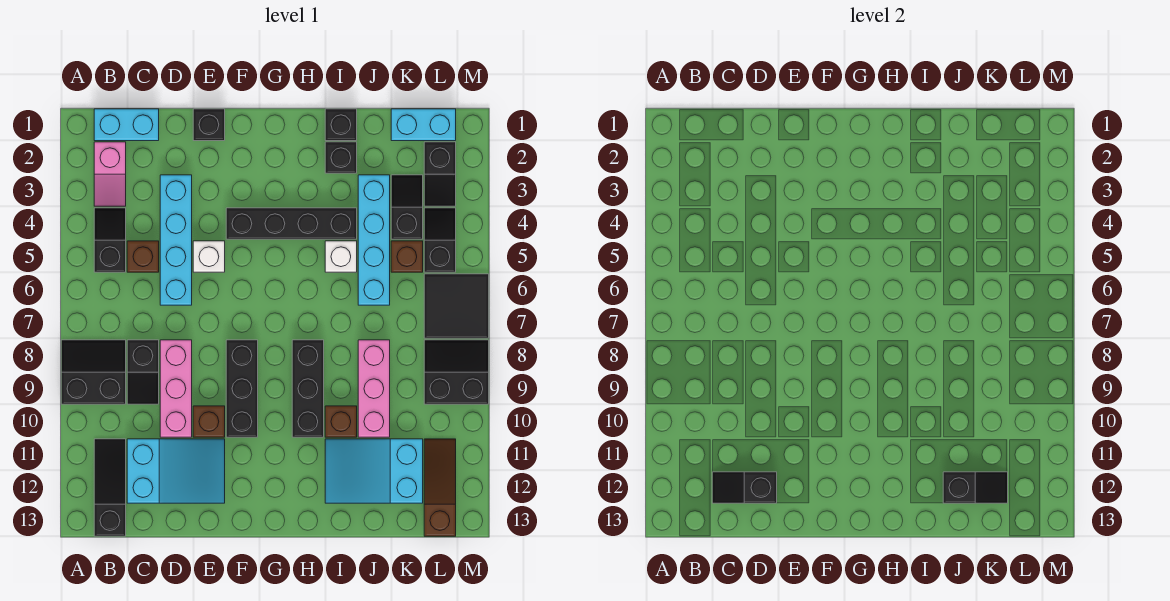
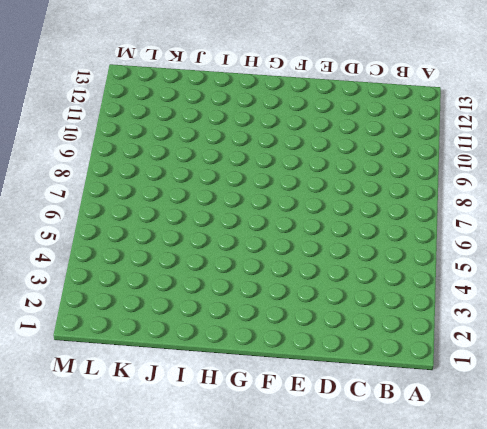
none -> black slope A8:B9 level 1 top 9
none -> cyan brick B1:C1 level 1
none -> pink slope B2:B3 level 1 top 2
none -> black slope B4:B5 level 1 top 5

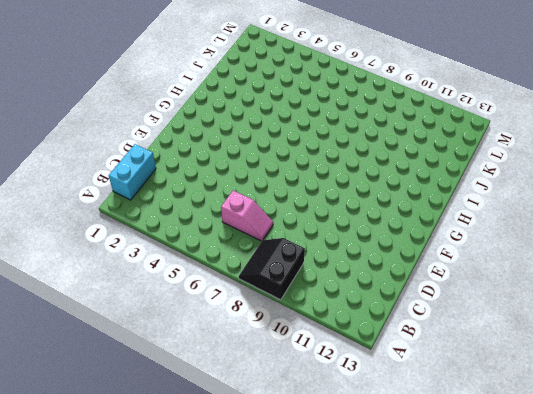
pink slope C6:C7 level 1 top 6 -> pink slope B2:B3 level 1 top 2
none -> black slope B4:B5 level 1 top 5
none -> black slope B11:B13 level 1 top 13
none -> brown brick C5 level 1
none -> black slope C8:C9 level 1 top 8

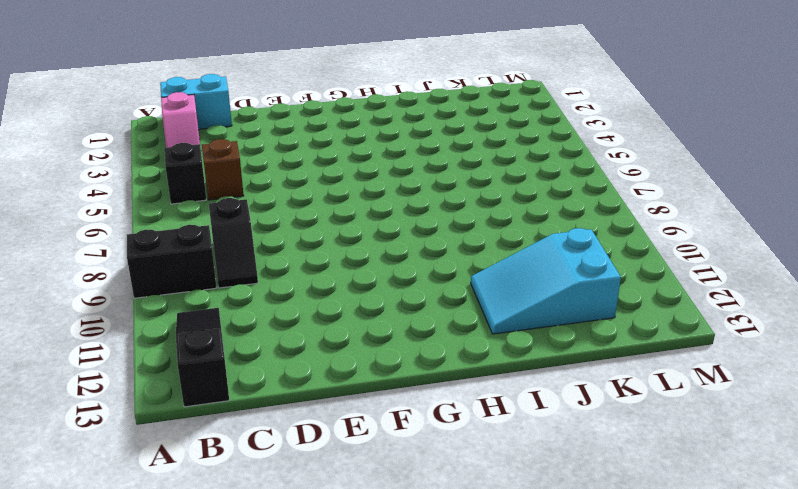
none -> cyan slope C11:E12 level 1 top C
none -> cyan brick D3:D6 level 1
none -> pink brick D8:D10 level 1
none -> black brick E1 level 1

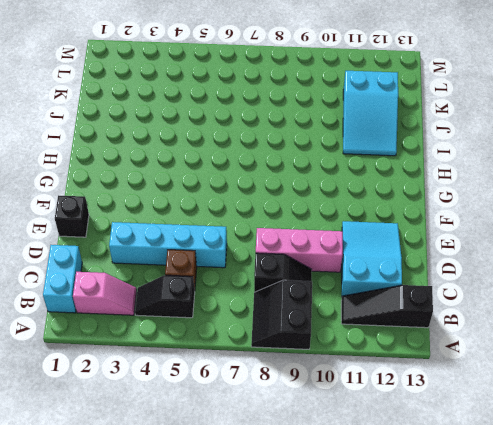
none -> white brick E5 level 1
none -> brown brick E10 level 1
none -> black brick F4:I4 level 1
none -> black brick F8:F10 level 1

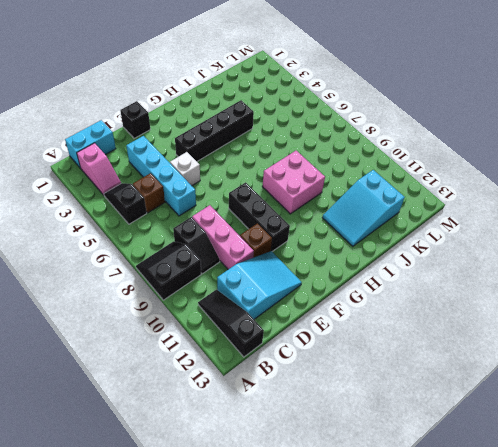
pink brick H8:I9 level 1 -> black brick H8:H10 level 1
none -> black brick I1 level 1
none -> black brick I2 level 1
none -> white brick I5 level 1
none -> brown brick I10 level 1

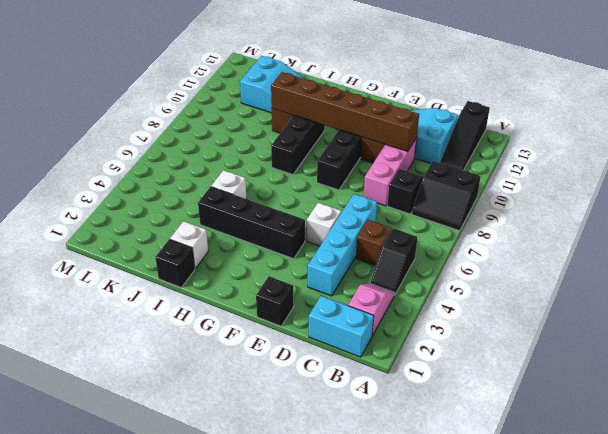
brown brick D10:I10 level 2 -> none
white brick I2 level 1 -> black brick I2 level 1
none -> cyan brick J3:J6 level 1
none -> pink brick J8:J10 level 1
none -> cyan brick K1:L1 level 1
none -> black slope K3:K4 level 1 top 4

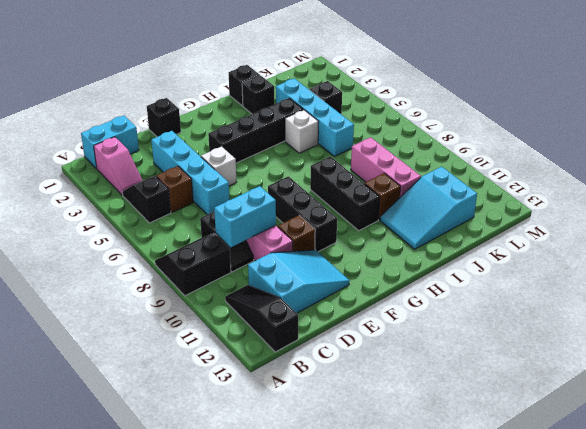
cyan brick C9:D9 level 2 -> cyan brick K1:L1 level 1
none -> brown brick K5 level 1
none -> black slope L2:L3 level 1 top 2
none -> black slope L4:L5 level 1 top 5
none -> black tile L6:M7 level 1

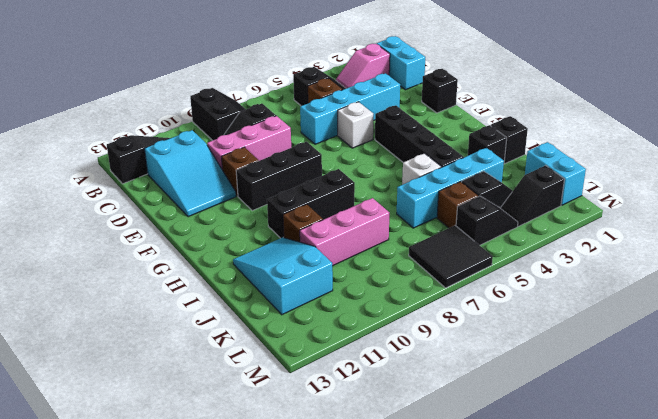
none -> black slope L8:M9 level 1 top 9
none -> brown slope L11:L13 level 1 top 13
none -> black slope C12:D12 level 2 top D
none -> black slope J12:K12 level 2 top J

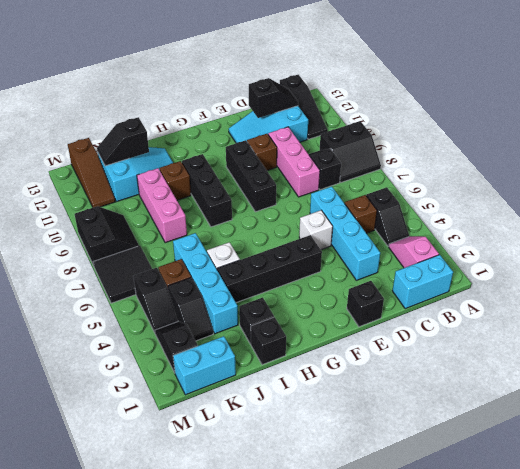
black slope L8:M9 level 1 top M -> black slope L8:M9 level 1 top 9

